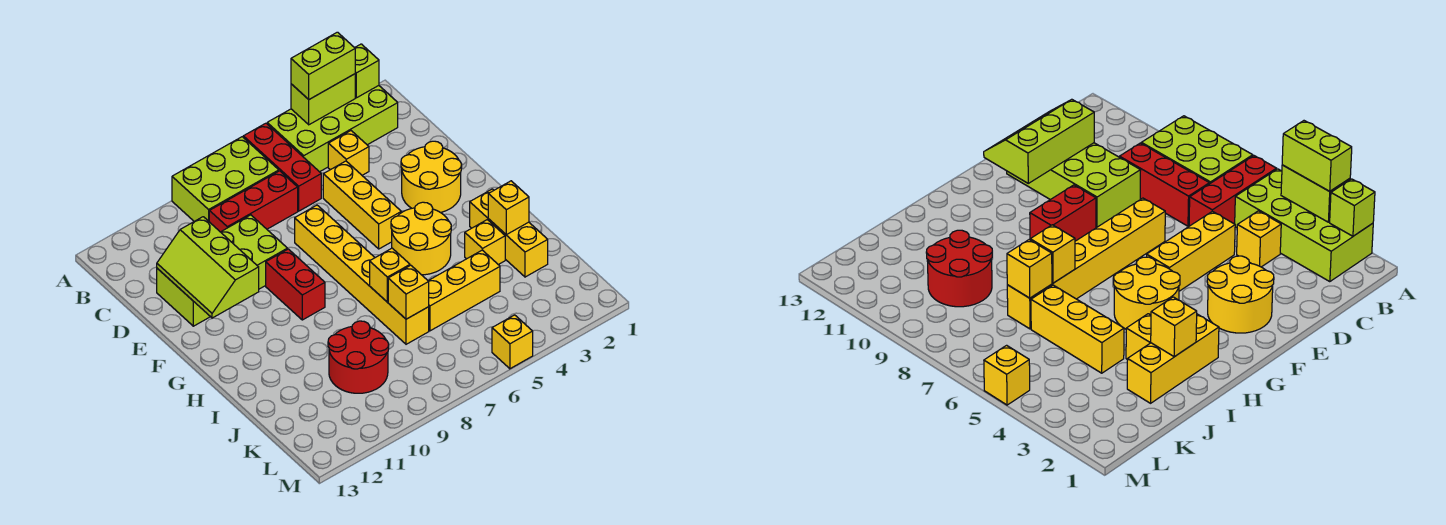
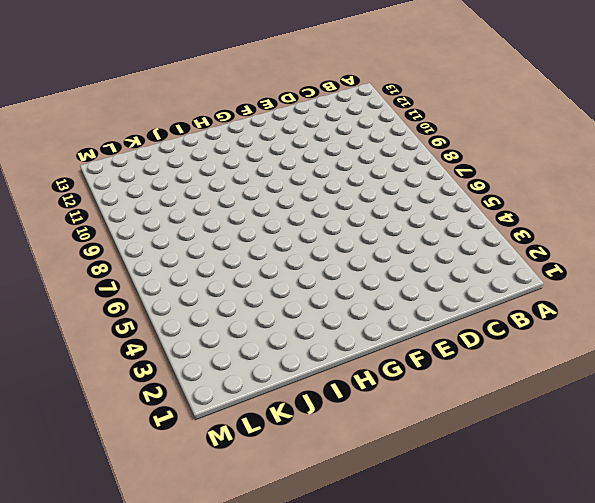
none -> lime brick A2:B5 level 1
none -> red brick A6:C6 level 1
none -> lime brick A7:B9 level 1

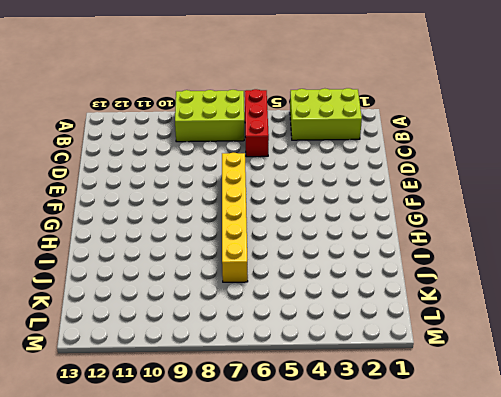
lime brick A2:B4 level 1 -> lime brick A2:B5 level 1
none -> yellow brick C4 level 1
none -> red brick C7:C9 level 1
none -> yellow brick D5:F5 level 1

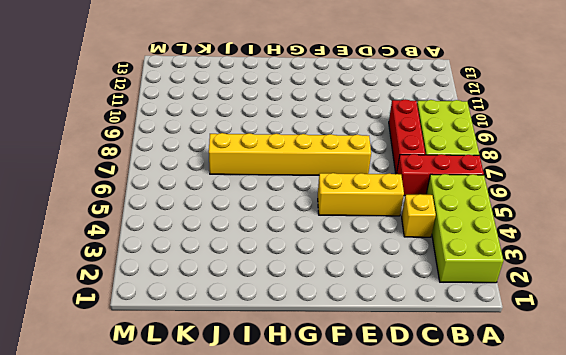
none -> lime brick D9:E12 level 1
none -> yellow round brick E2:F3 level 1
none -> red brick F9:G9 level 1

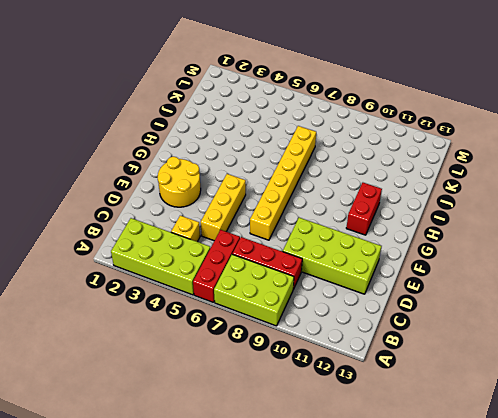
red brick G11:H11 level 1 -> red brick F9:G9 level 1
none -> yellow round brick G4:H5 level 1
none -> yellow brick H2:J2 level 1
none -> yellow brick I3 level 1

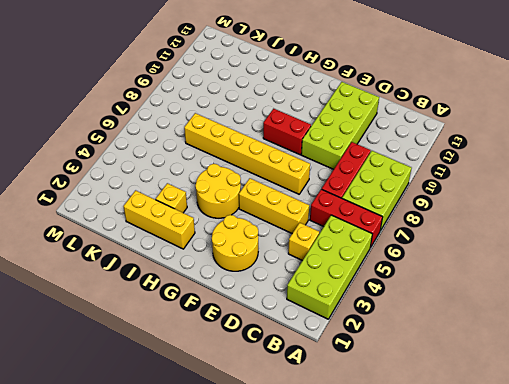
none -> yellow brick J4:J6 level 1
none -> red round brick J9:K10 level 1
none -> yellow brick M5 level 1

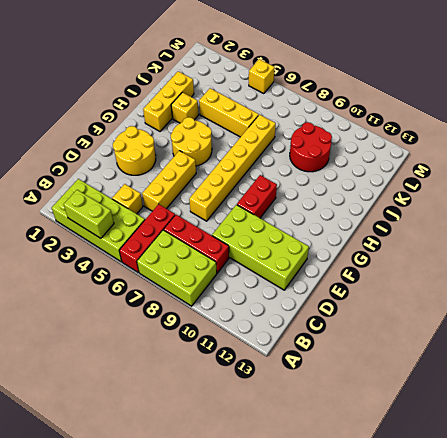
none -> lime brick A2 level 2
none -> lime slope D11:F12 level 2 top 11
none -> yellow brick I2 level 2

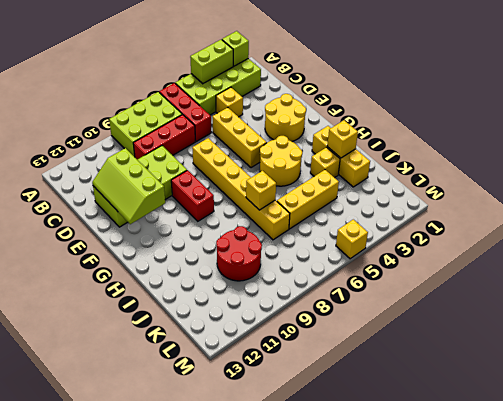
none -> yellow brick J7 level 2
none -> lime brick A3:A4 level 3

